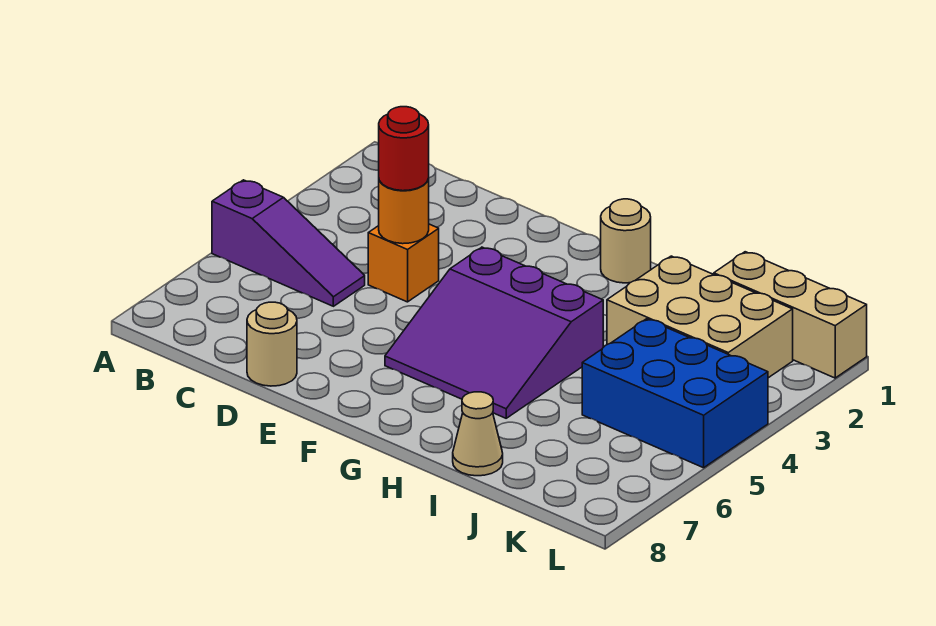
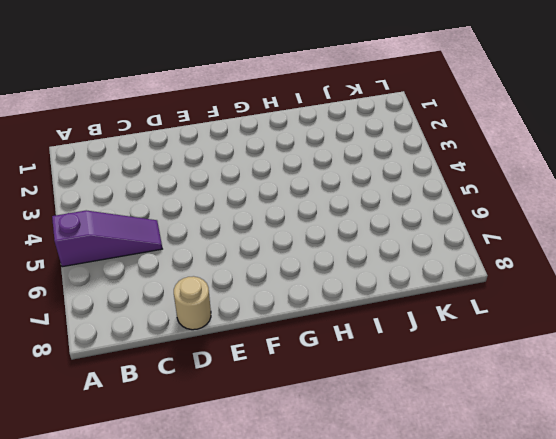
none -> orange brick D4 level 1
none -> purple slope F4:H6 level 1 top 4

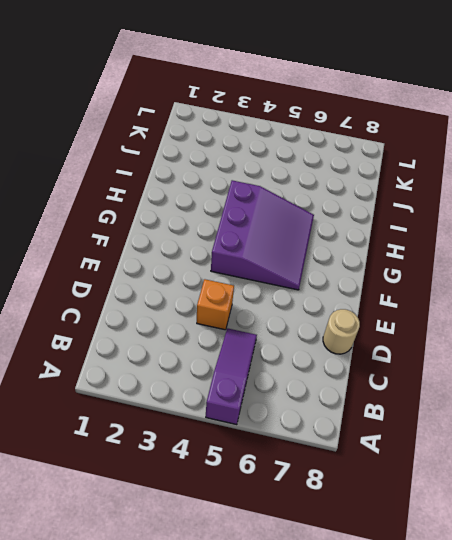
none -> tan round brick G1 level 1
none -> tan brick I2:K3 level 1

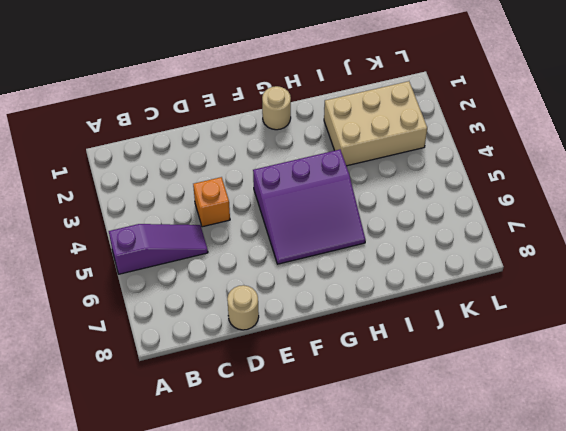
none -> tan cone I8 level 1
none -> tan brick J1:L1 level 1

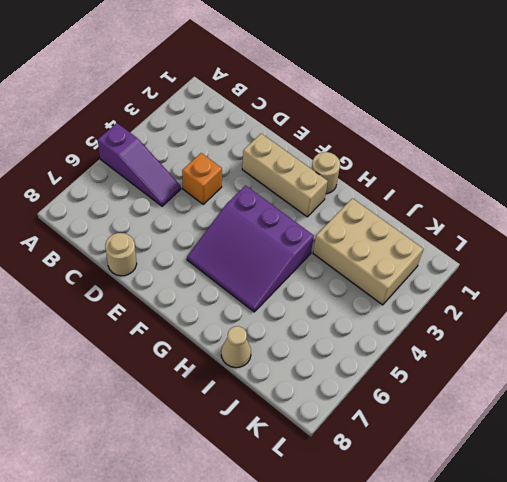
tan brick E2:G2 level 1 -> tan brick J1:L1 level 1
none -> blue brick J4:L5 level 1
none -> orange round brick D4 level 2

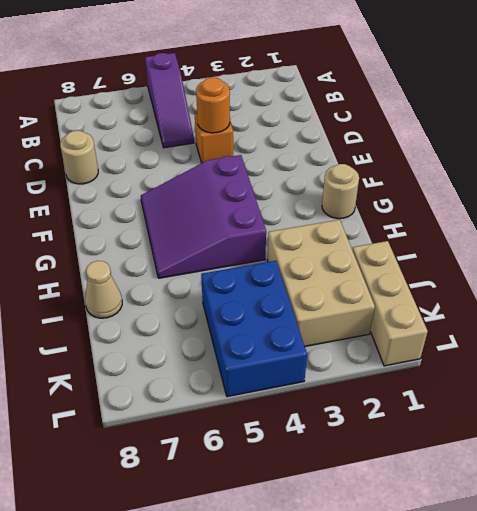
none -> red round brick D4 level 3

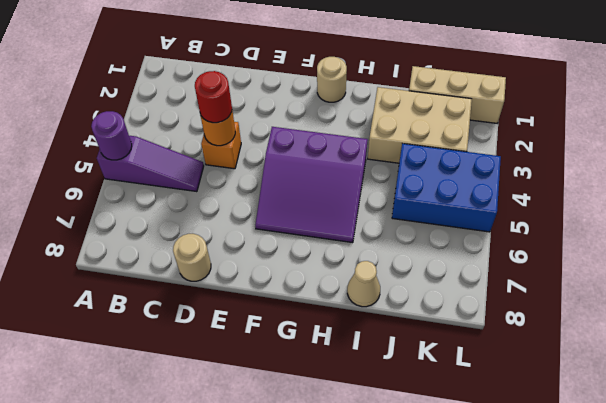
purple round brick A5 level 2 -> none

